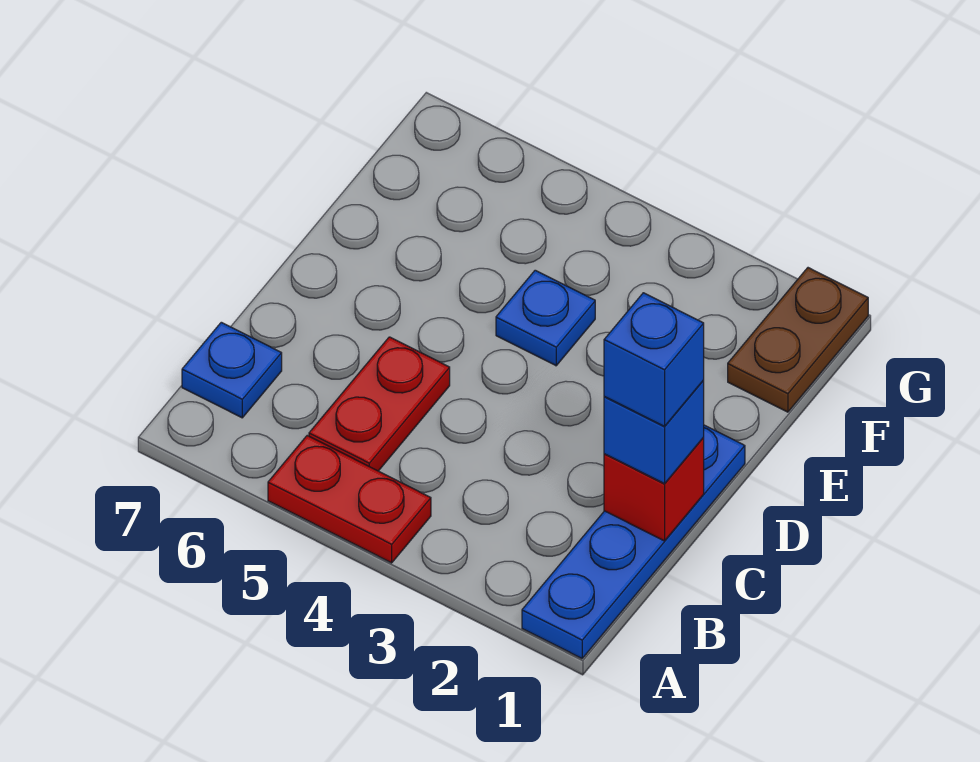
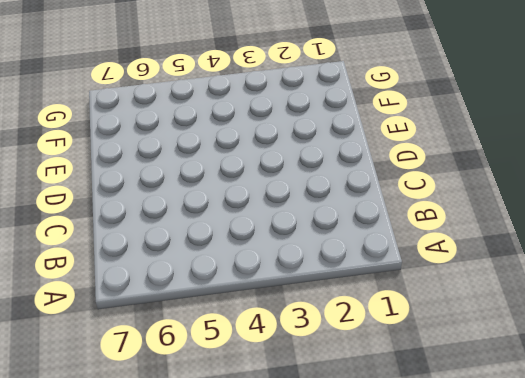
none -> blue plate A1:D1 level 1
none -> red plate A4:A5 level 1

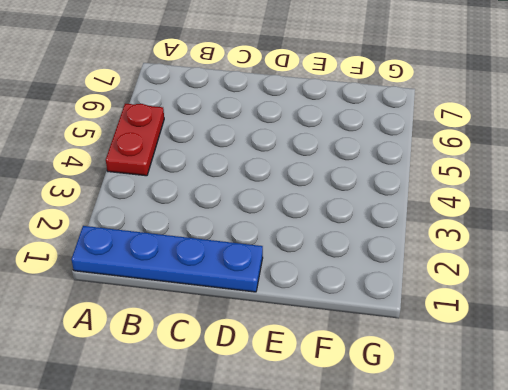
none -> red plate B5:C5 level 1
none -> blue plate B7 level 1

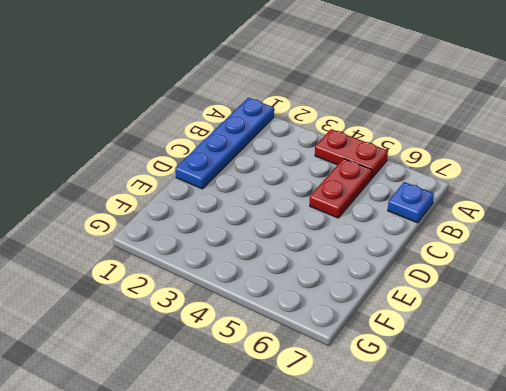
none -> blue plate E4 level 1
none -> brown plate F1:G1 level 1

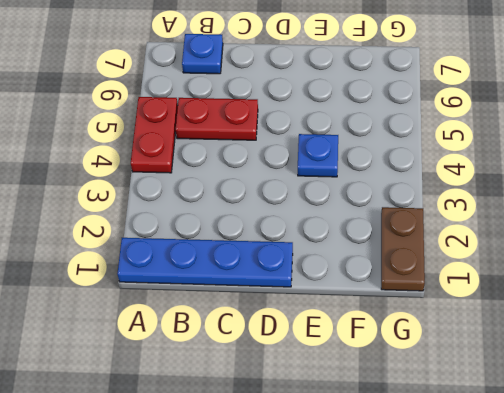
brown plate G1:G2 level 1 -> brown plate F1:G1 level 1
none -> red brick C1 level 2
none -> blue brick C1 level 3

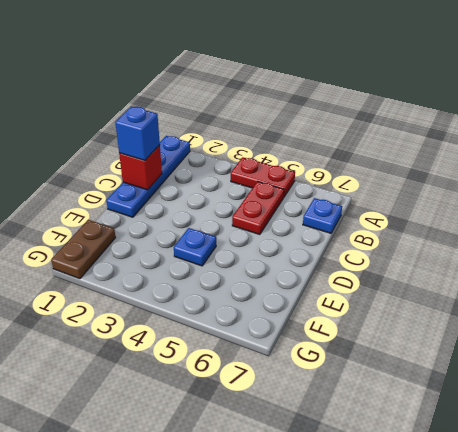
none -> blue brick C1 level 4

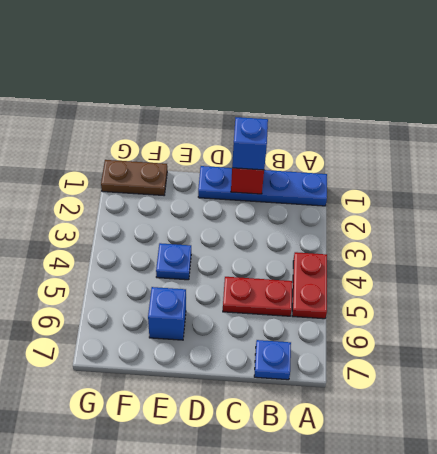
blue brick E6 level 1 -> blue brick C1 level 4

